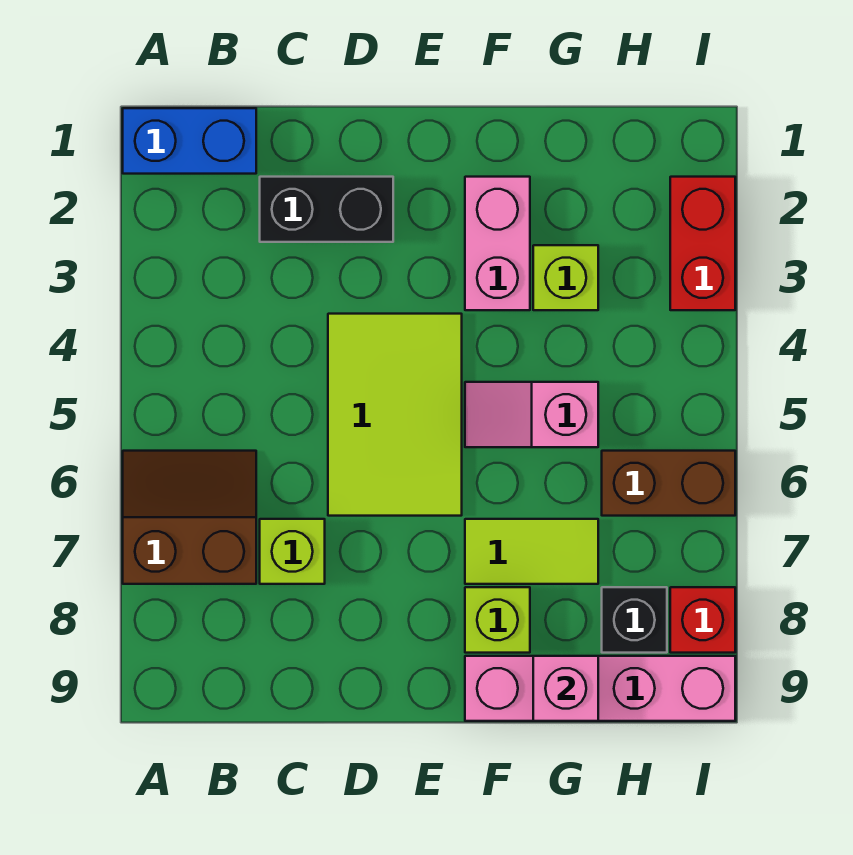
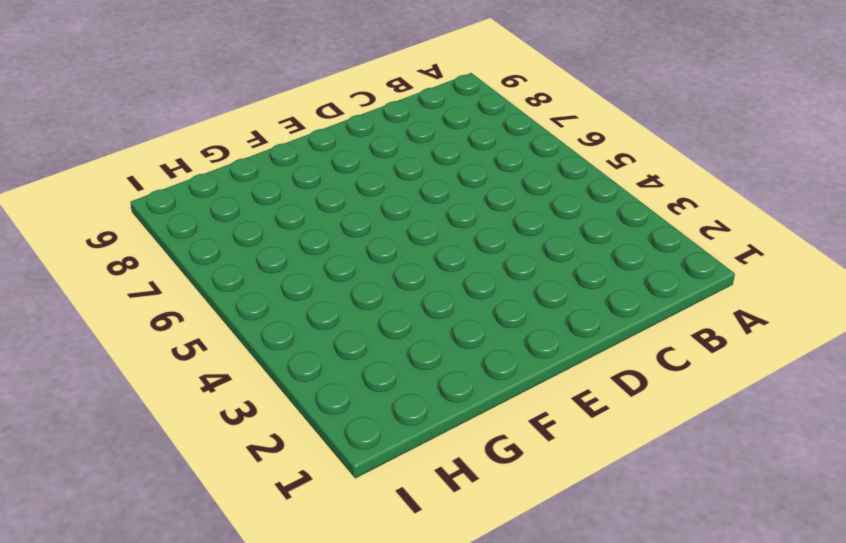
none -> blue brick A1:B1 level 1
none -> brown slope A6:B7 level 1 top 7
none -> black brick C2:D2 level 1

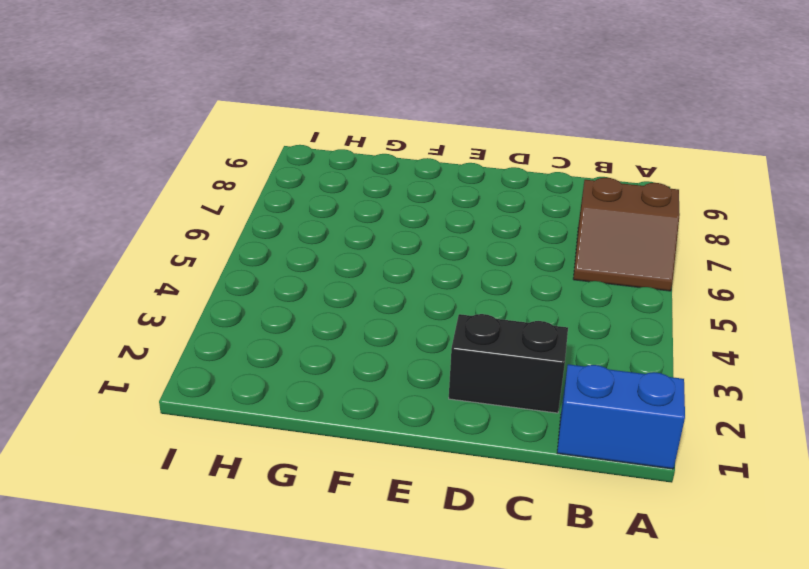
none -> lime brick C7 level 1
none -> lime tile D4:E6 level 1
none -> pink brick F2:F3 level 1

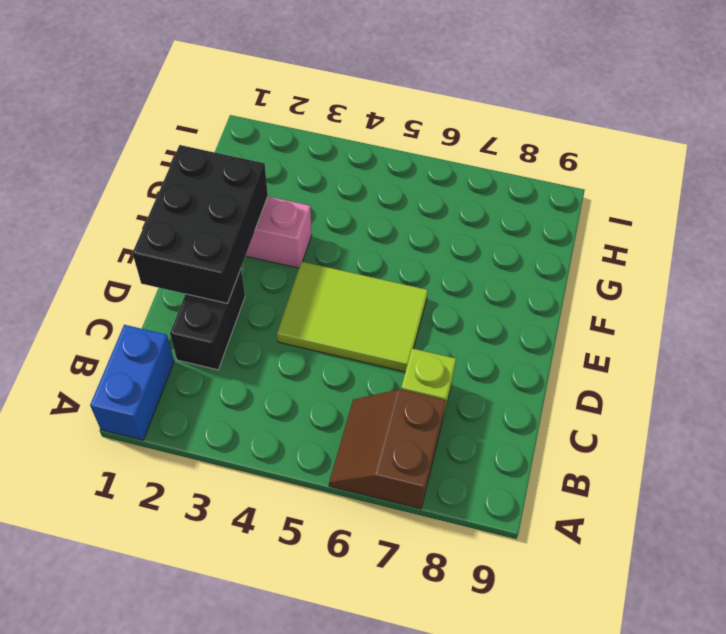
black brick D1:F2 level 2 -> none
none -> pink slope F5:G5 level 1 top G
none -> lime tile F7:G7 level 1
none -> lime brick F8 level 1

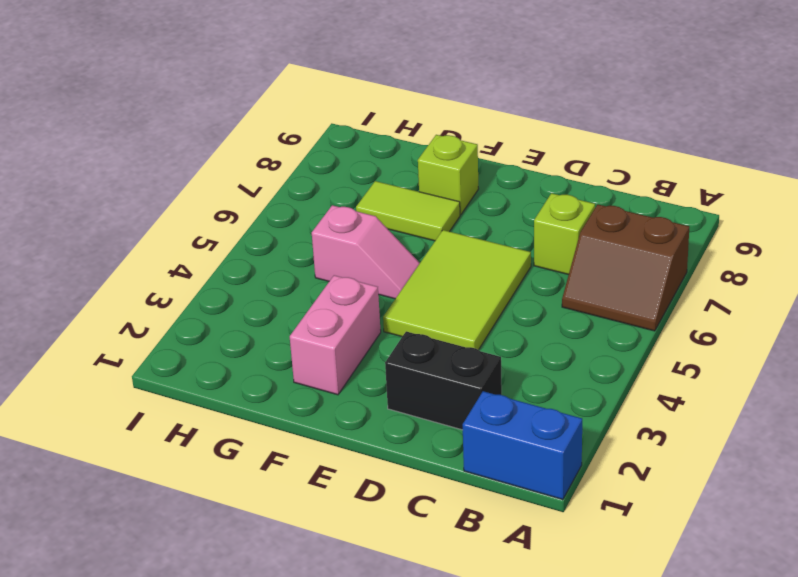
none -> pink brick F9:I9 level 1
none -> lime brick G3 level 1
none -> brown brick H6:I6 level 1

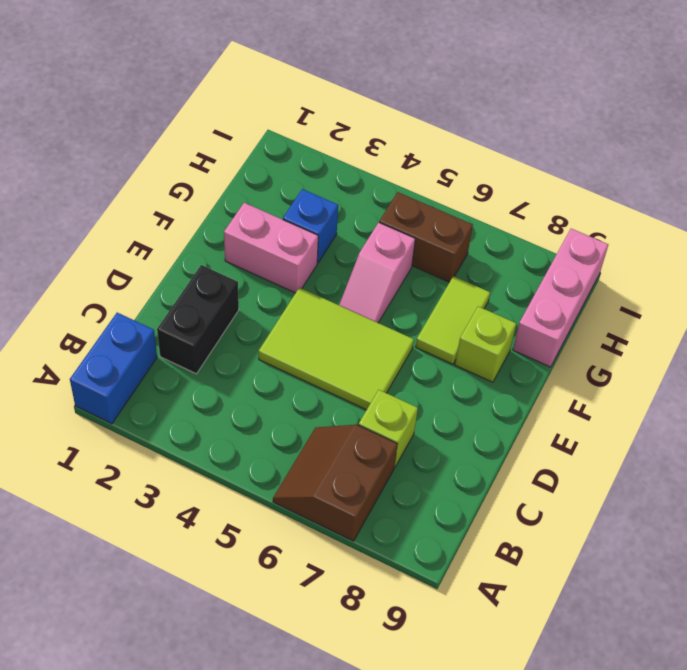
blue brick G3 level 1 -> lime brick G3 level 1
pink brick G9:I9 level 1 -> pink brick F9:I9 level 1
brown brick H5:H6 level 1 -> brown brick H6:I6 level 1
none -> black brick H8 level 1
none -> red brick I2:I3 level 1
none -> red brick I8 level 1

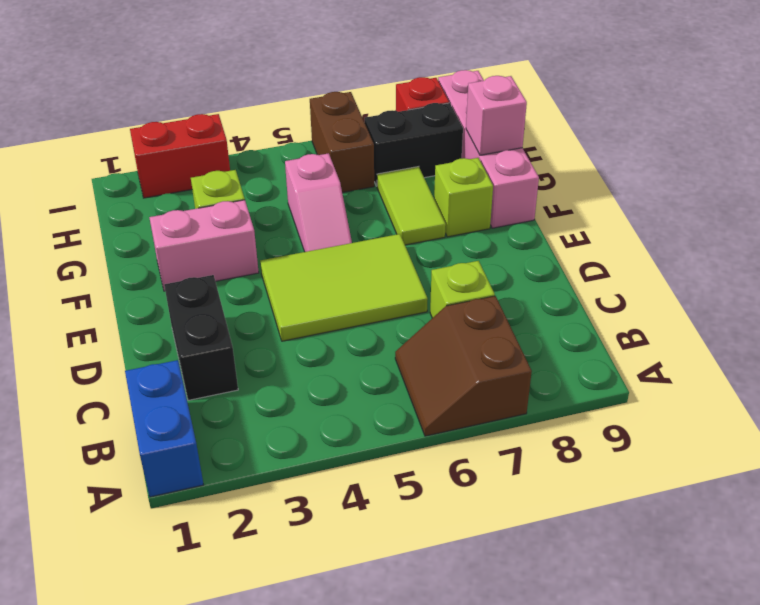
black brick H7:H8 level 1 -> black brick H8 level 1

